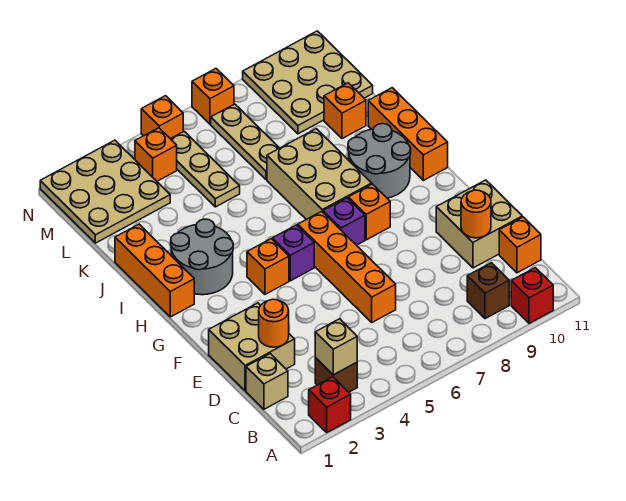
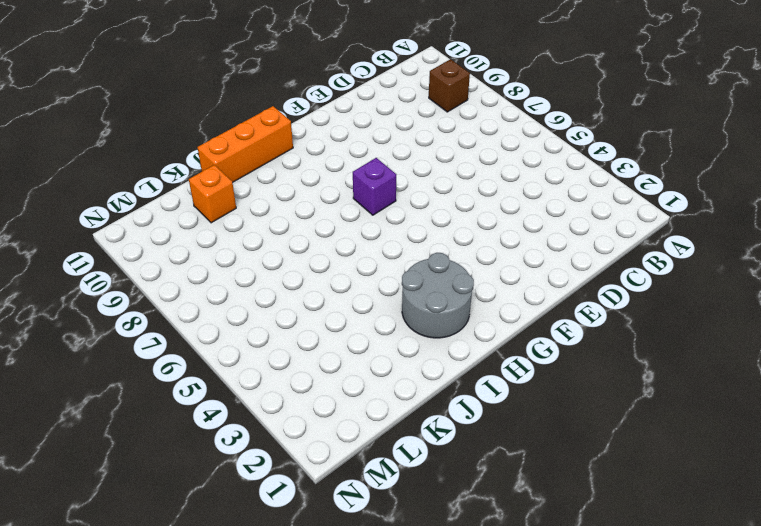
none -> red brick A2 level 1
none -> red brick A10 level 1
none -> brown brick B3 level 1

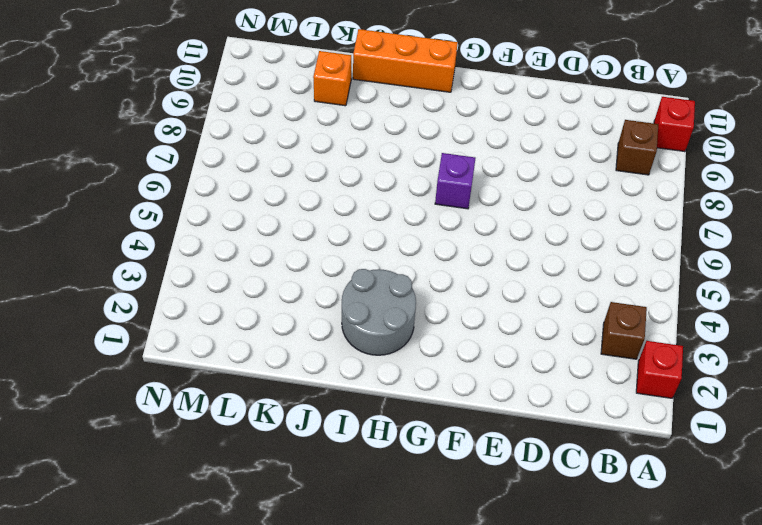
none -> tan brick C1 level 1
none -> orange brick C11 level 1
none -> tan brick D1:E2 level 1

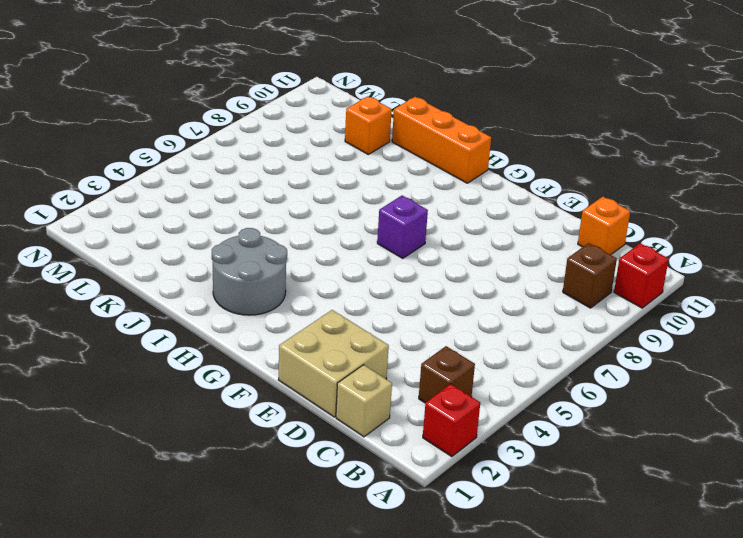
none -> orange brick D6:G6 level 1
none -> tan brick D10:E11 level 1
none -> orange brick G4 level 1

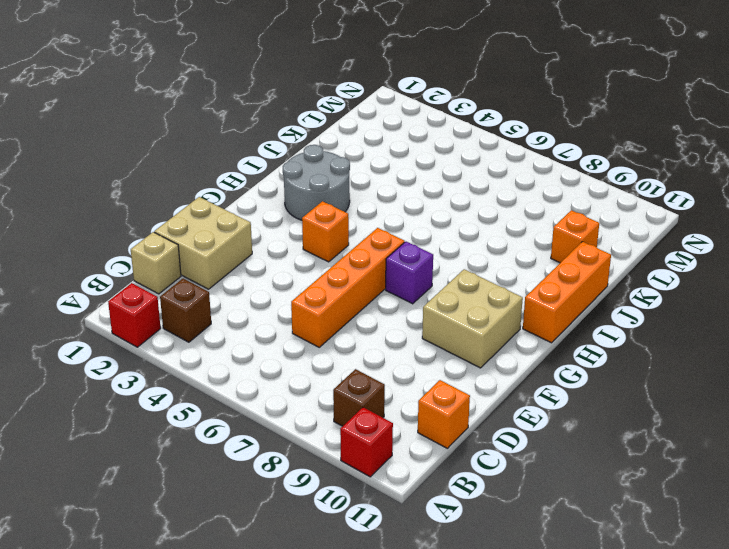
tan brick F9:G10 level 1 -> tan brick D10:E11 level 1
none -> purple brick G5 level 1
none -> orange brick G8 level 1
none -> orange brick H1:J1 level 1

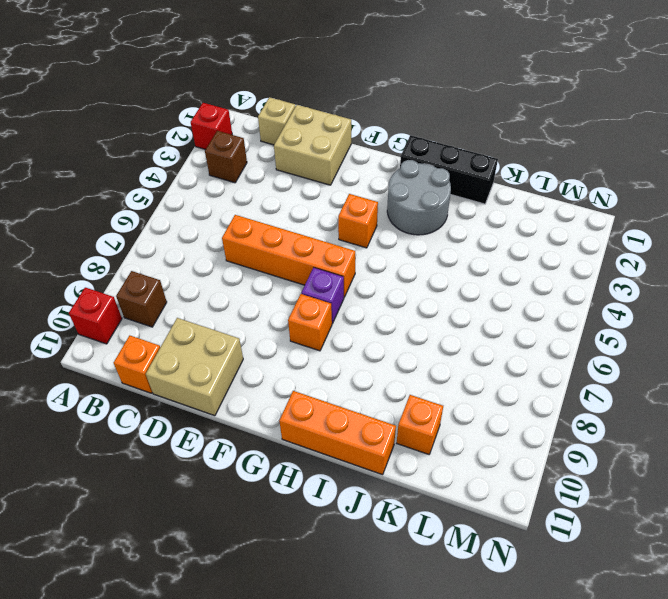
black brick H1:J1 level 1 -> orange brick H1:J1 level 1
none -> purple brick G5 level 1
none -> tan brick H7:J8 level 1
none -> grey round brick H9:I10 level 1

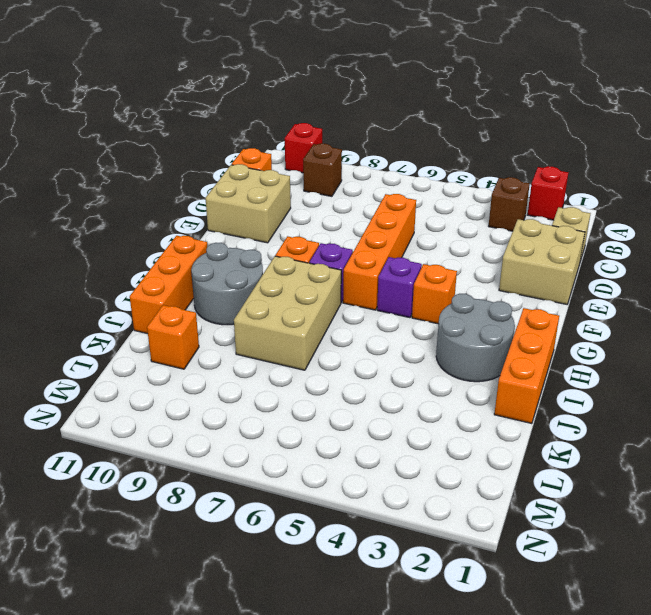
none -> tan plate K5:M5 level 1
none -> tan plate K7:M7 level 1
none -> tan plate L1:N3 level 1

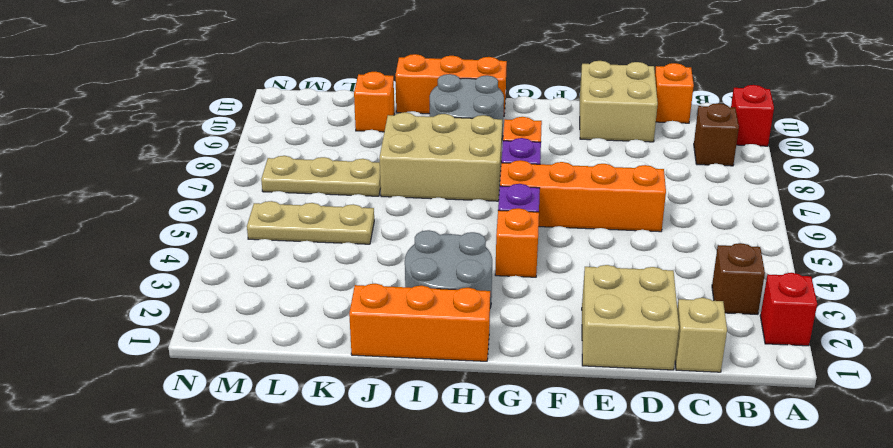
none -> tan plate L1:N3 level 1
none -> tan plate L9:N11 level 1
none -> orange brick M4 level 1

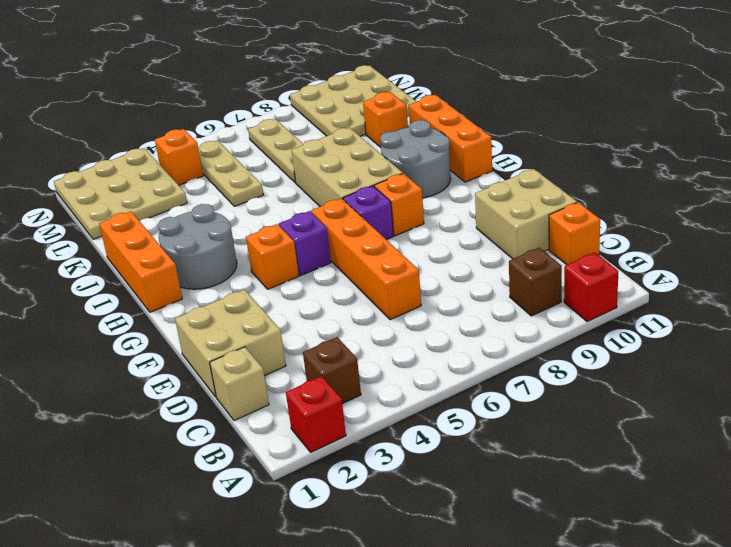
none -> orange brick N5 level 1
none -> orange brick N7 level 1
none -> tan brick B3 level 2

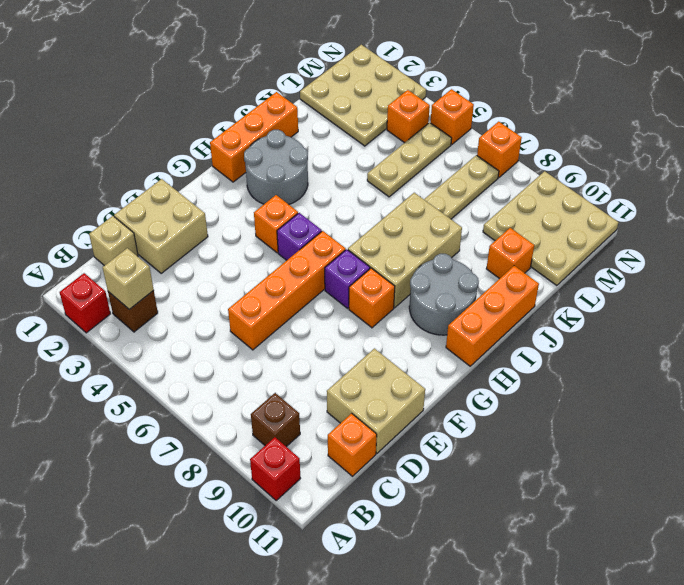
none -> orange round brick D2 level 2
none -> orange round brick D10 level 2

